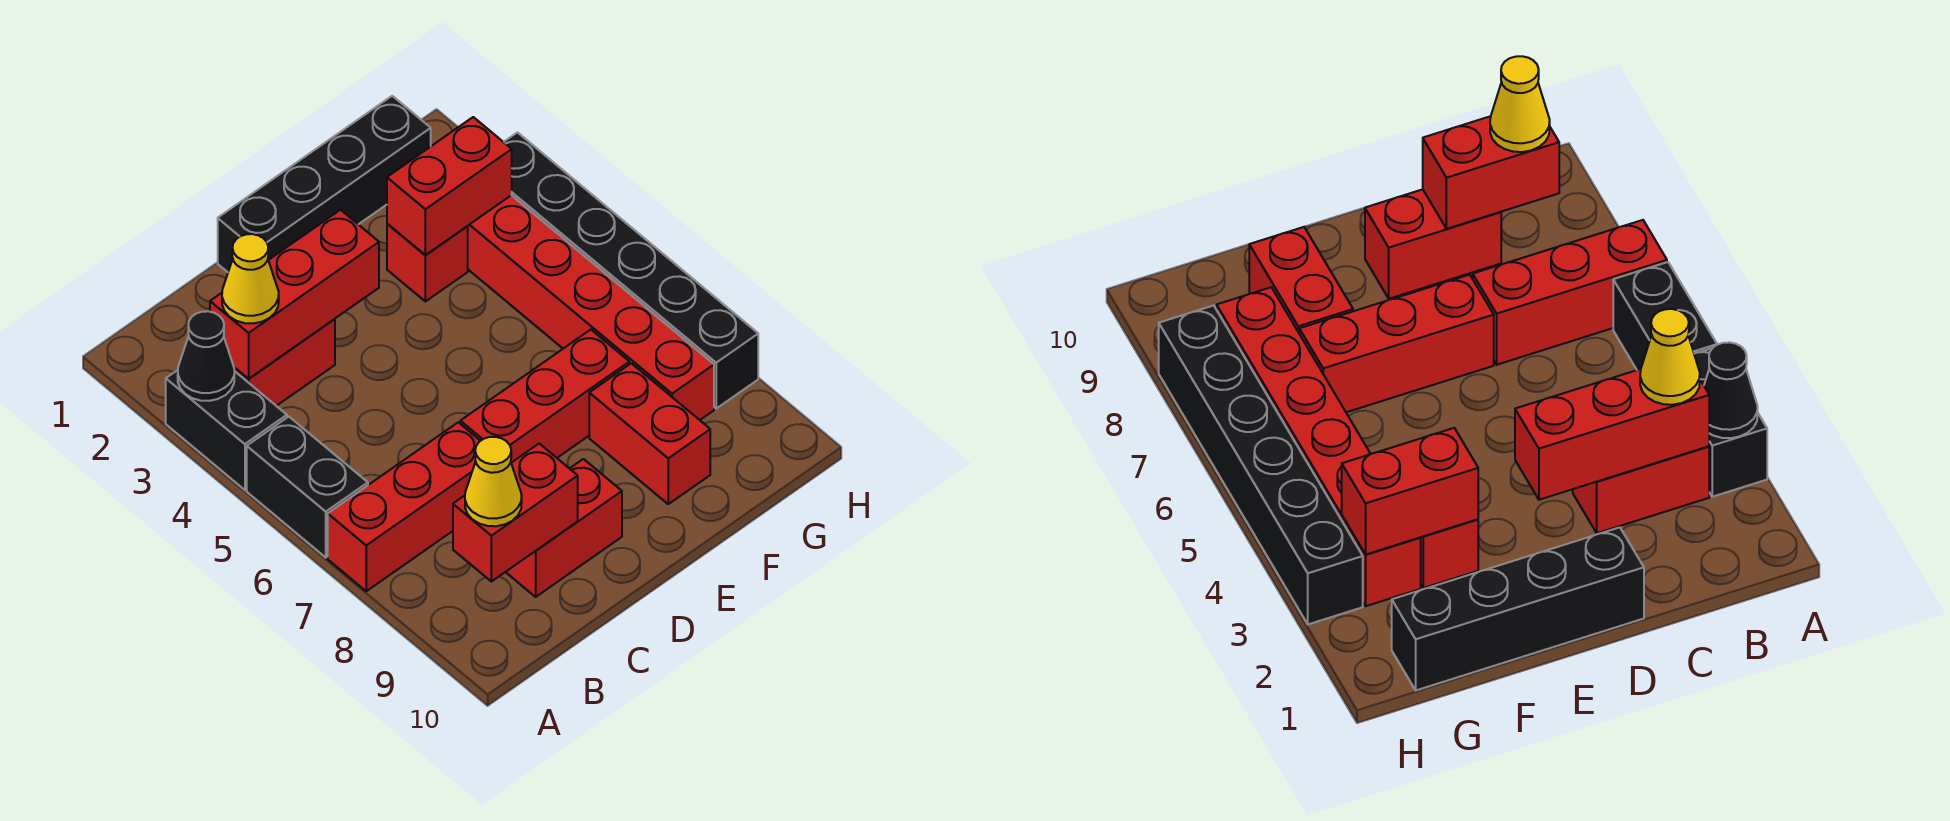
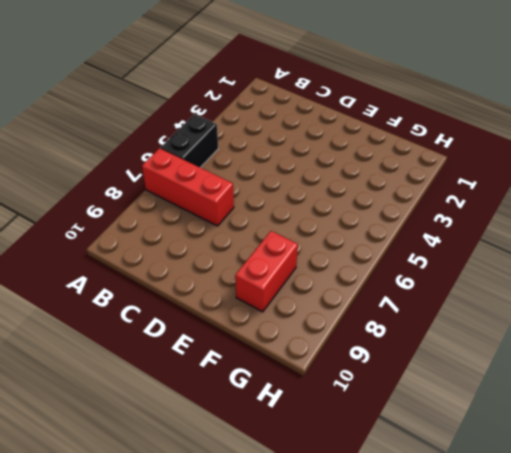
none -> black brick A3:A4 level 1
none -> red brick B3:C3 level 1
none -> red brick C9:D9 level 1

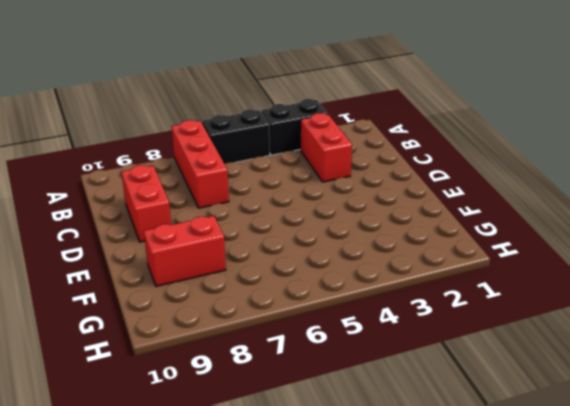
none -> black brick D1:G1 level 1
none -> red brick D7:F7 level 1
none -> red brick F3 level 1

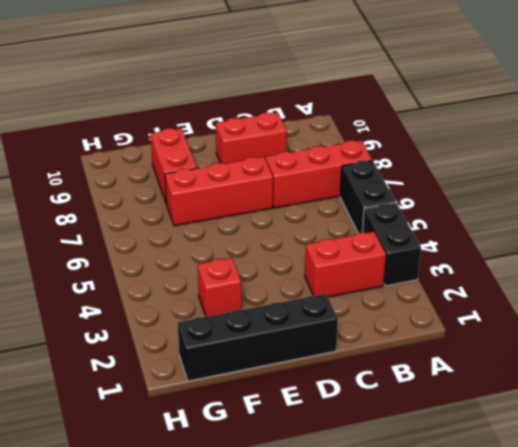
none -> red brick G3:G8 level 1
none -> black brick H3:H8 level 1
none -> black cone A3 level 2

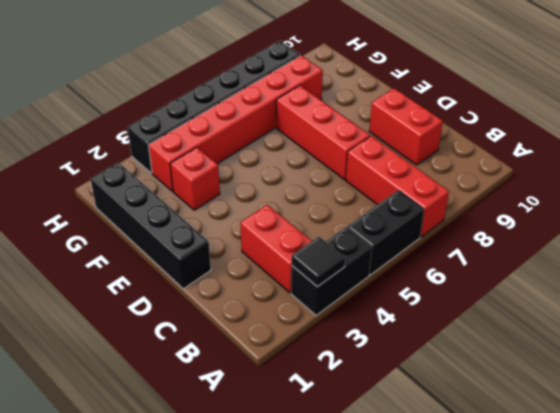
black tile A3 level 2 -> black cone A3 level 2
none -> red brick F8:F9 level 1
none -> red brick B3:D3 level 2
none -> red brick B9:C9 level 2

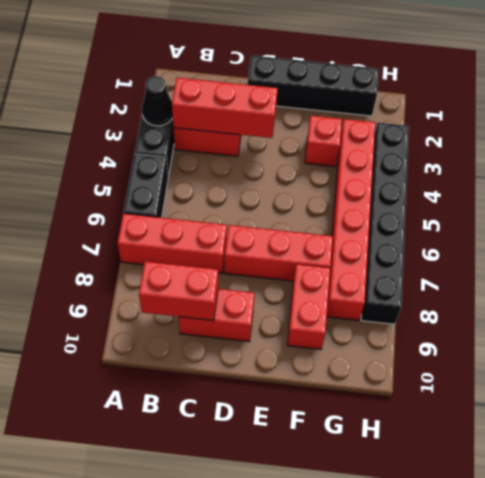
none -> red brick F3:G3 level 2
none -> yellow cone B3 level 3
none -> yellow cone B9 level 3

